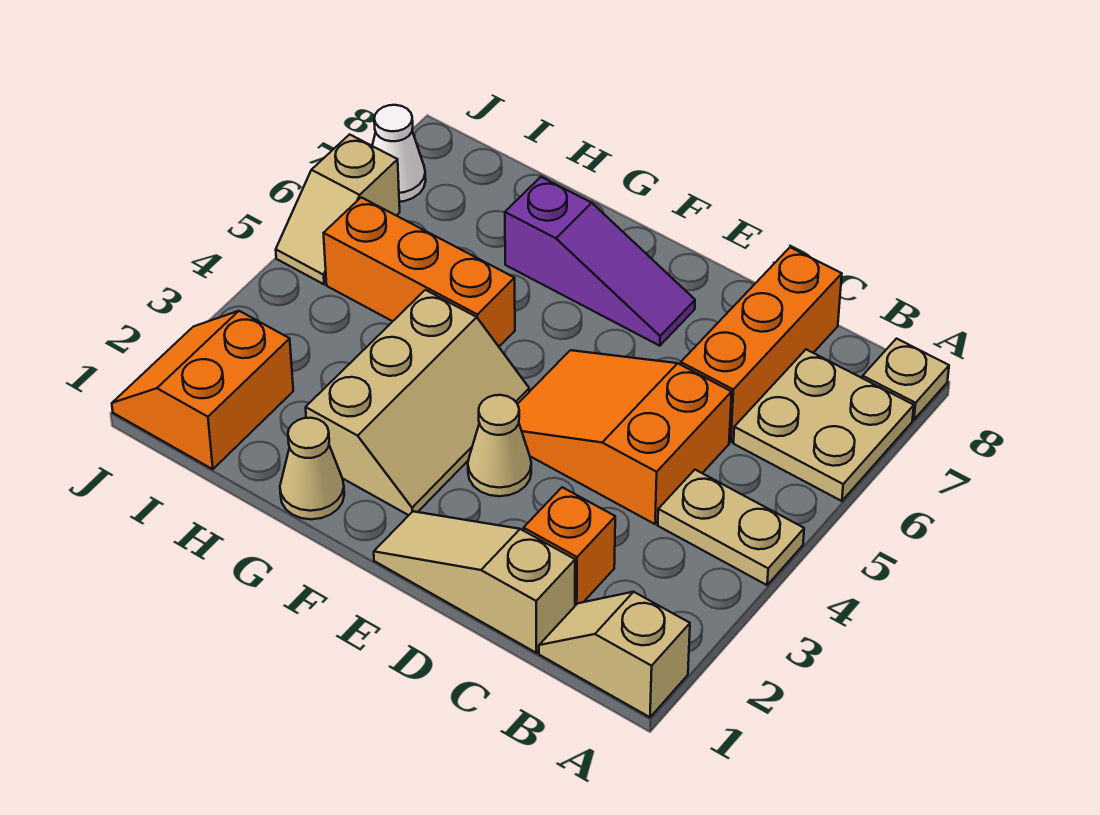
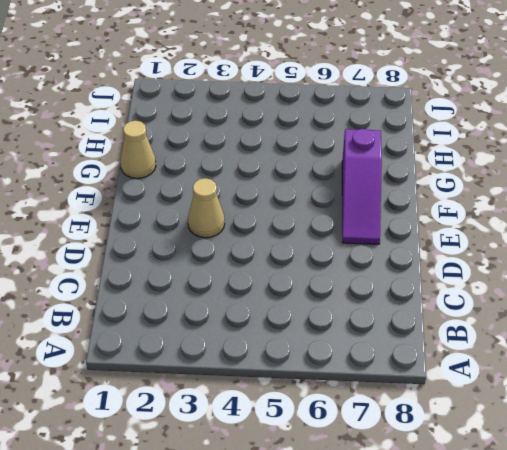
none -> tan slope A1:B1 level 1 top A
none -> tan plate A4:B4 level 1
none -> tan plate A6:B7 level 1

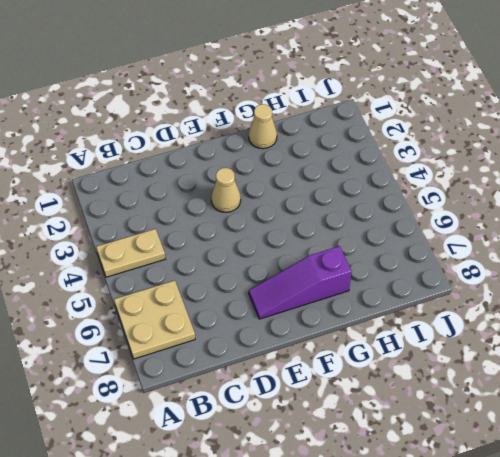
none -> tan slope A1:B1 level 1 top A
none -> tan plate A8 level 1
none -> tan slope C1:E1 level 1 top C

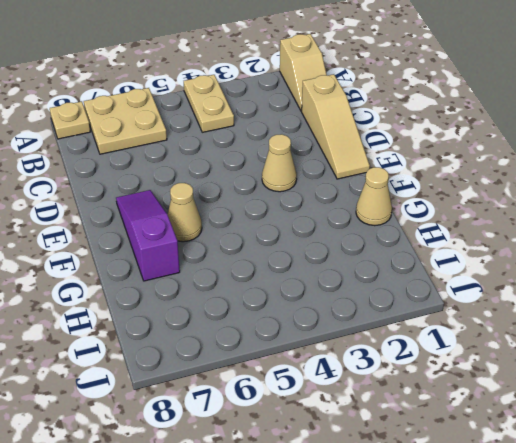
tan cone F6 level 1 -> none
none -> orange brick C2 level 1
none -> orange slope C4:E5 level 1 top C
none -> orange brick C6:C8 level 1

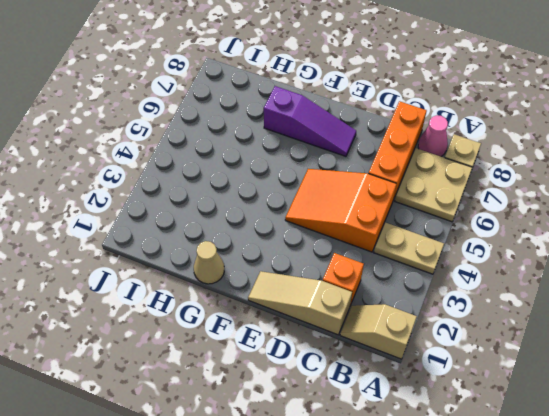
pink cone B8 level 1 -> none
none -> tan cone E3 level 1
none -> tan slope F2:G4 level 1 top G
none -> orange brick G5:I5 level 1

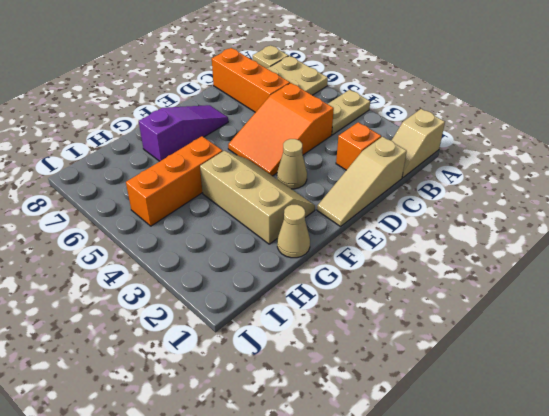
none -> orange slope I1:J2 level 1 top I
none -> tan slope J5:J6 level 1 top 6
none -> white cone J7 level 1

